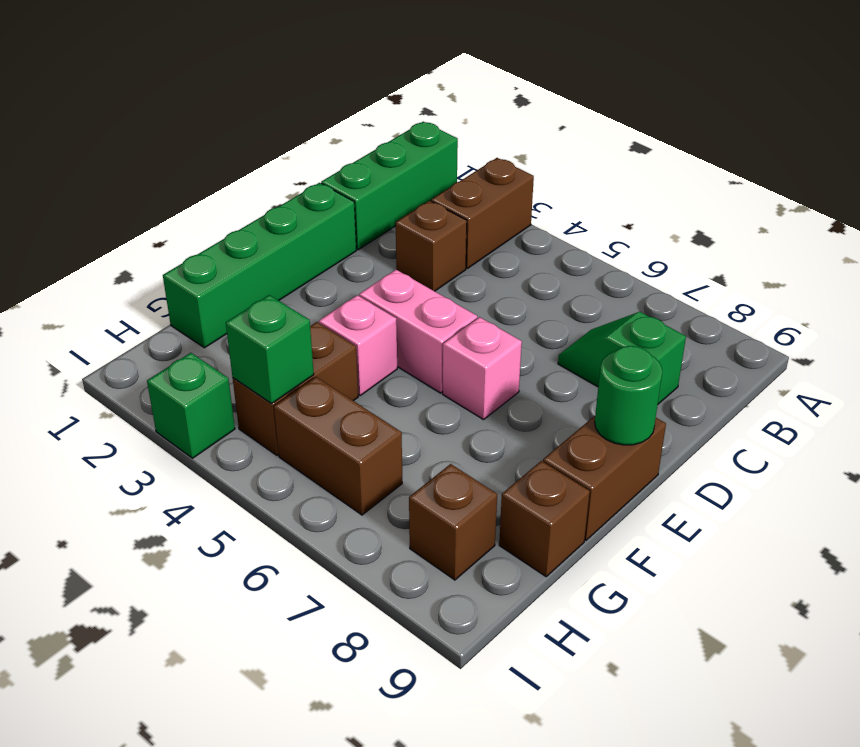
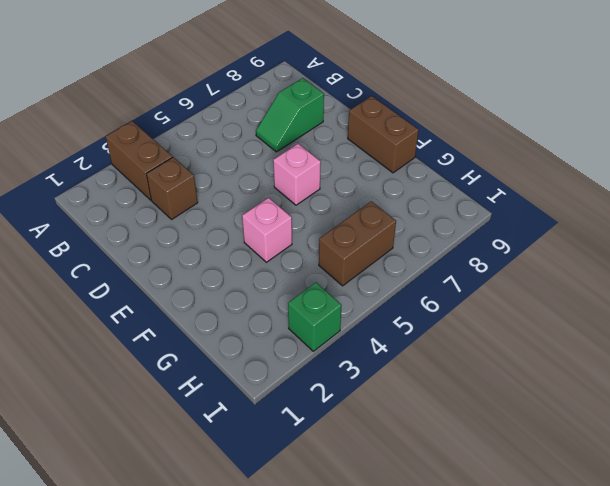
none -> green brick A1:C1 level 1
none -> green brick D1:G1 level 1
none -> pink brick E4:E5 level 1

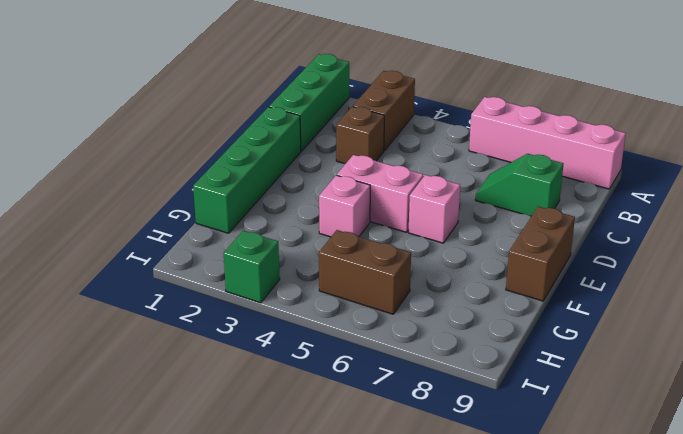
pink brick A6:A9 level 1 -> none
none -> brown brick G4:H4 level 1
none -> brown brick G9 level 1
none -> brown brick H8 level 1

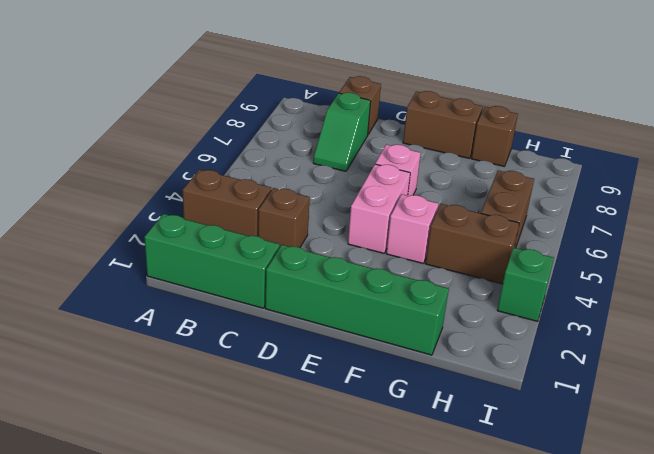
brown brick C9 level 1 -> brown brick H8 level 1
none -> green round brick E9 level 2
none -> green brick H4 level 2

